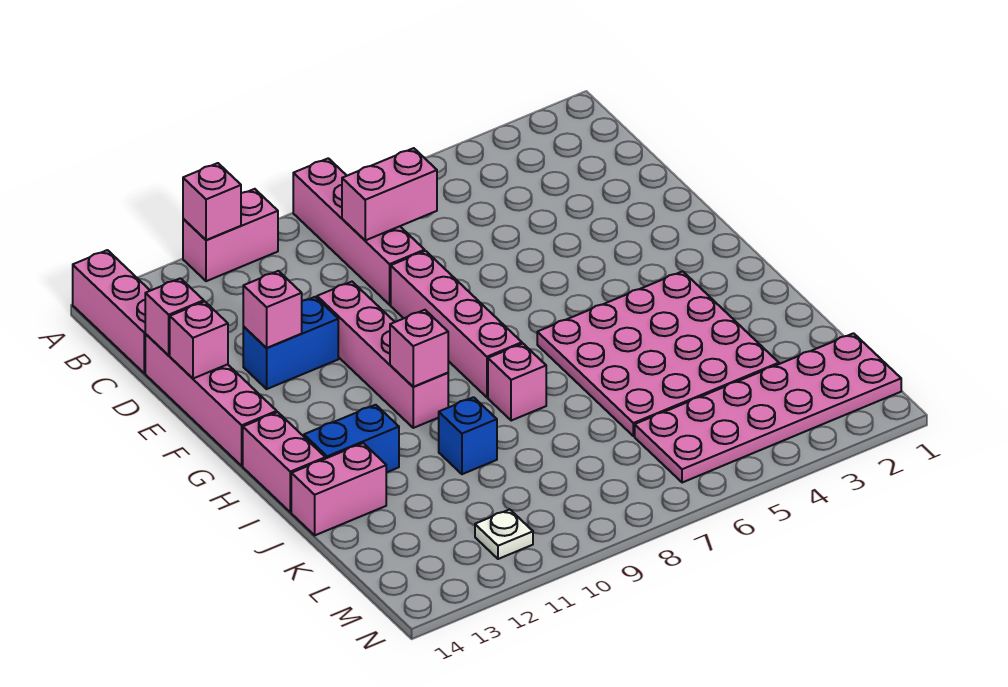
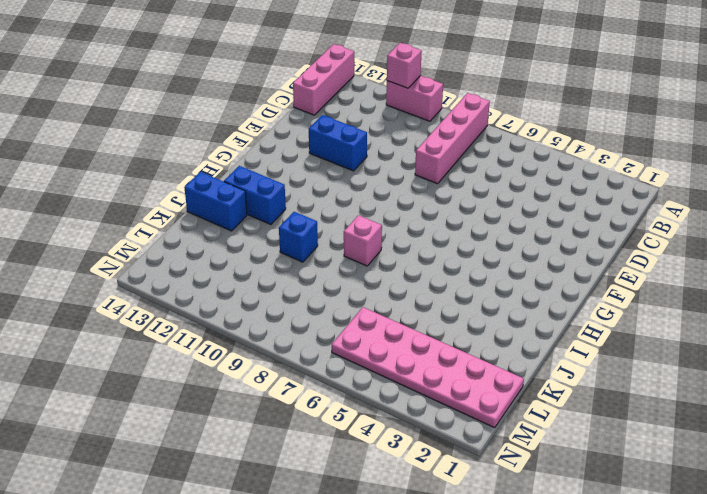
blue brick J13:J14 level 1 -> pink brick J13:J14 level 1
none -> pink brick D14:G14 level 1
none -> pink brick E8:H8 level 1
none -> pink brick E10:H10 level 1

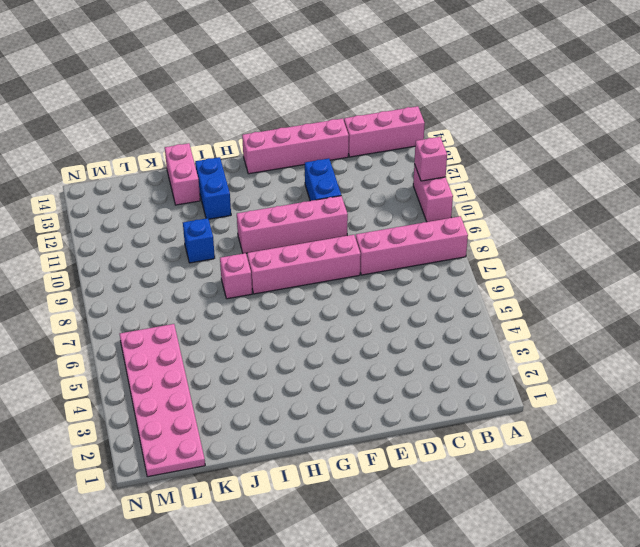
none -> pink plate H3:K6 level 1
none -> pink brick H14:I14 level 1
none -> white plate M11 level 1

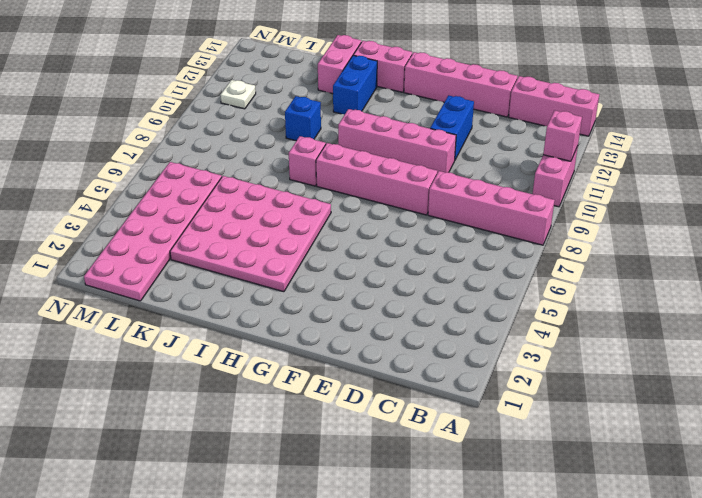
none -> pink brick C7:C8 level 2
none -> pink brick D14 level 2
none -> pink brick E12 level 2

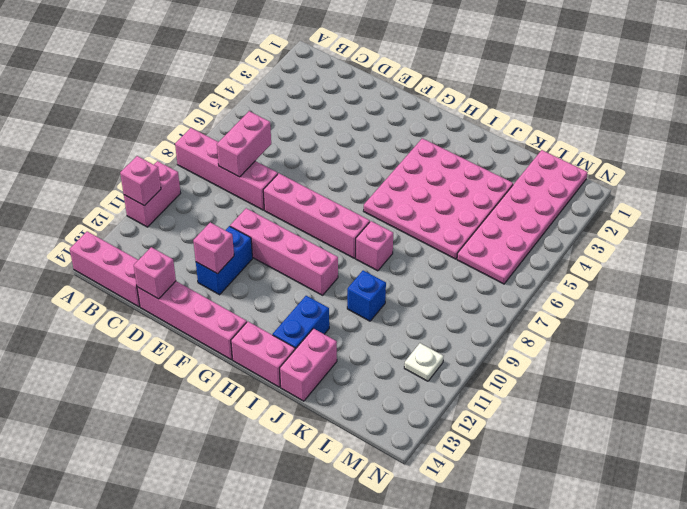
none -> pink brick E14 level 2
none -> pink brick H10 level 2

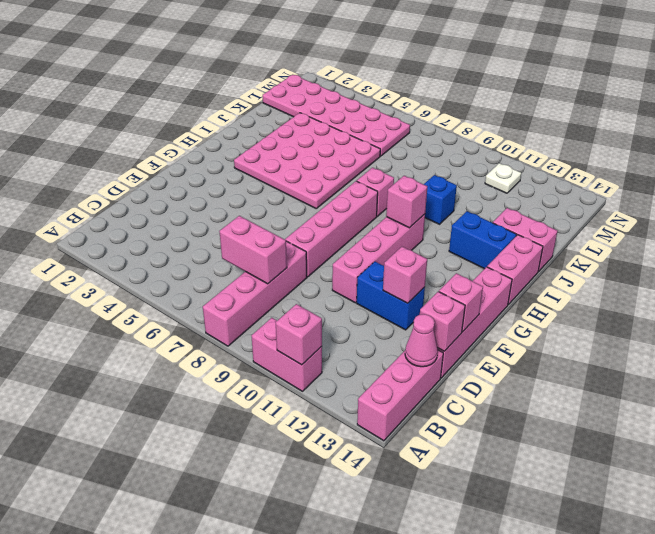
pink cone C14 level 2 -> none

